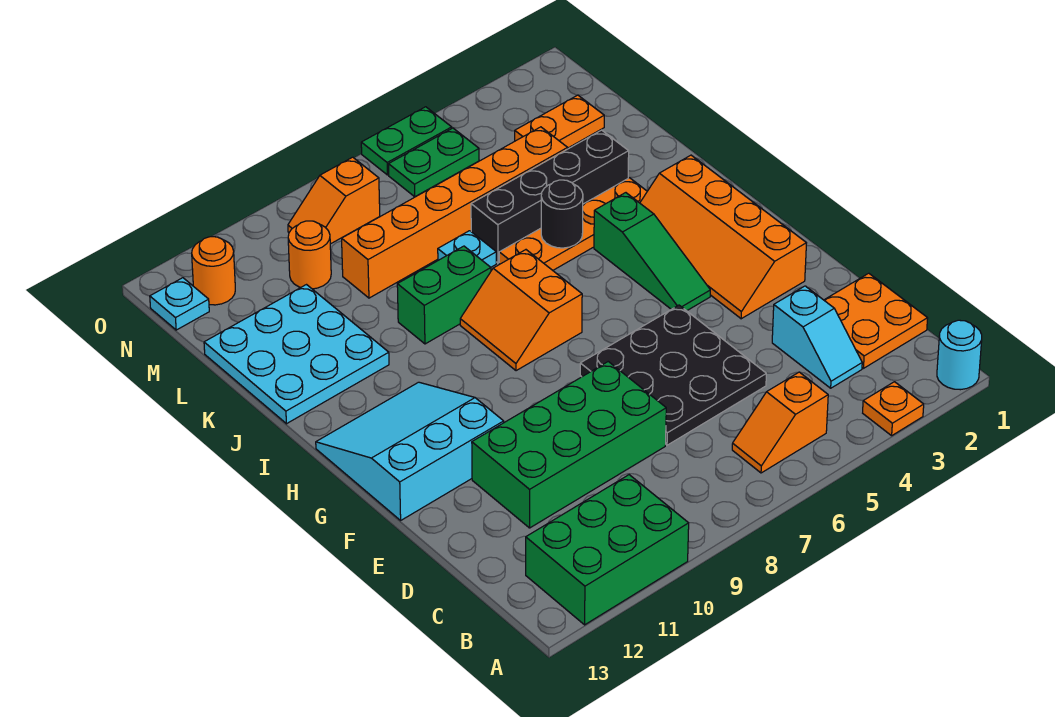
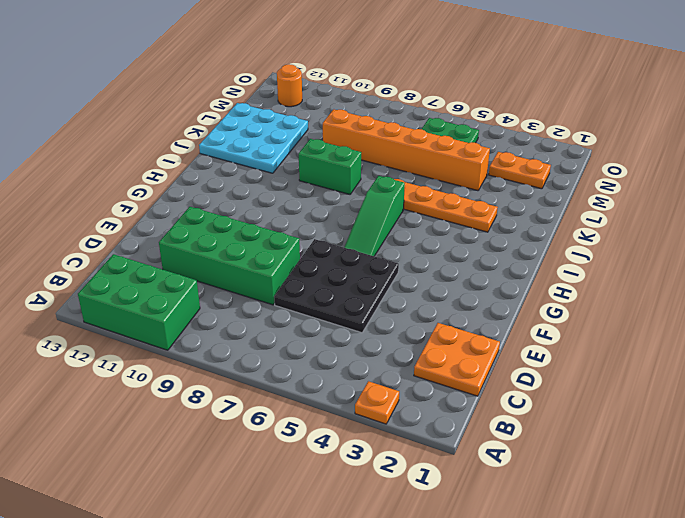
green slope G6:I6 level 1 top I -> green slope G4:I4 level 1 top I
none -> cyan round brick A1 level 1
none -> orange slope B5:B6 level 1 top 5
none -> cyan slope C3:D3 level 1 top D

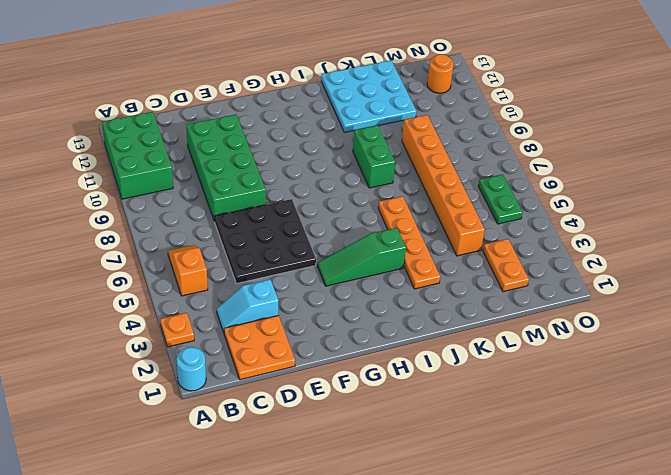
none -> orange slope F2:I3 level 1 top 2
none -> cyan slope F11:H13 level 1 top F
none -> orange slope H7:I8 level 1 top 7

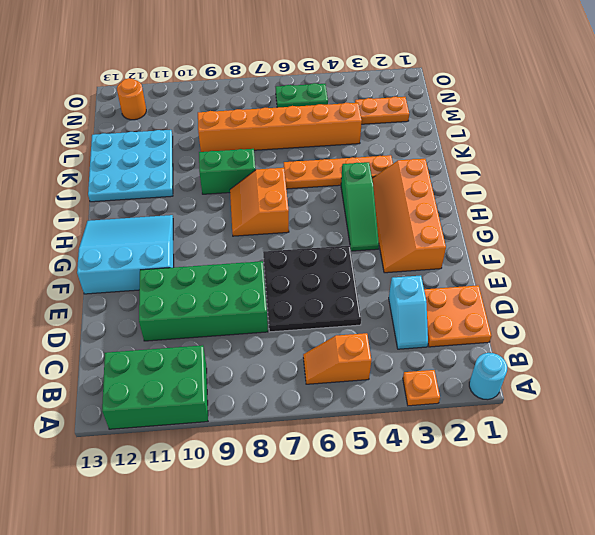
none -> black brick K3:K6 level 1
none -> cyan plate K7 level 1
none -> orange round brick M10 level 1

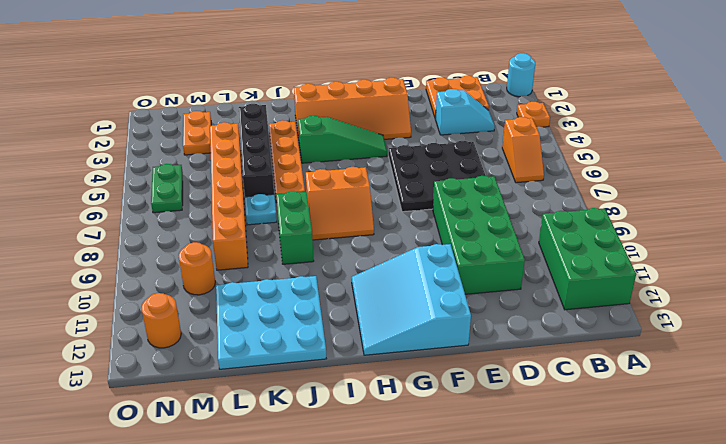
none -> orange slope N8:N9 level 1 top 8
none -> cyan plate N13 level 1
none -> green plate O5:O6 level 1

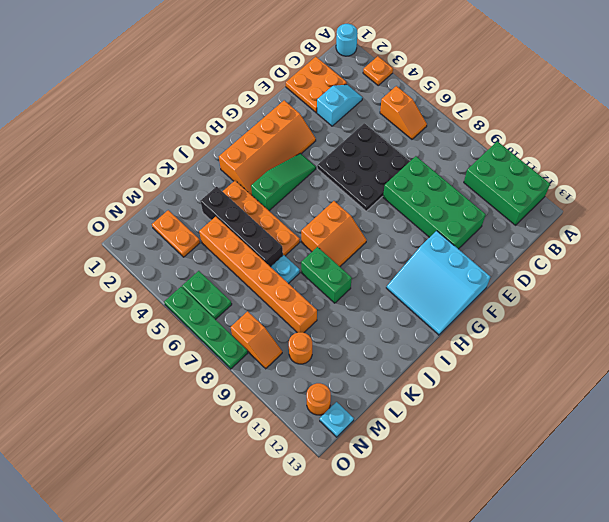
green plate O5:O8 level 1 -> green plate O5:O6 level 1
none -> cyan plate J11:L13 level 1
none -> black round brick J5 level 2

